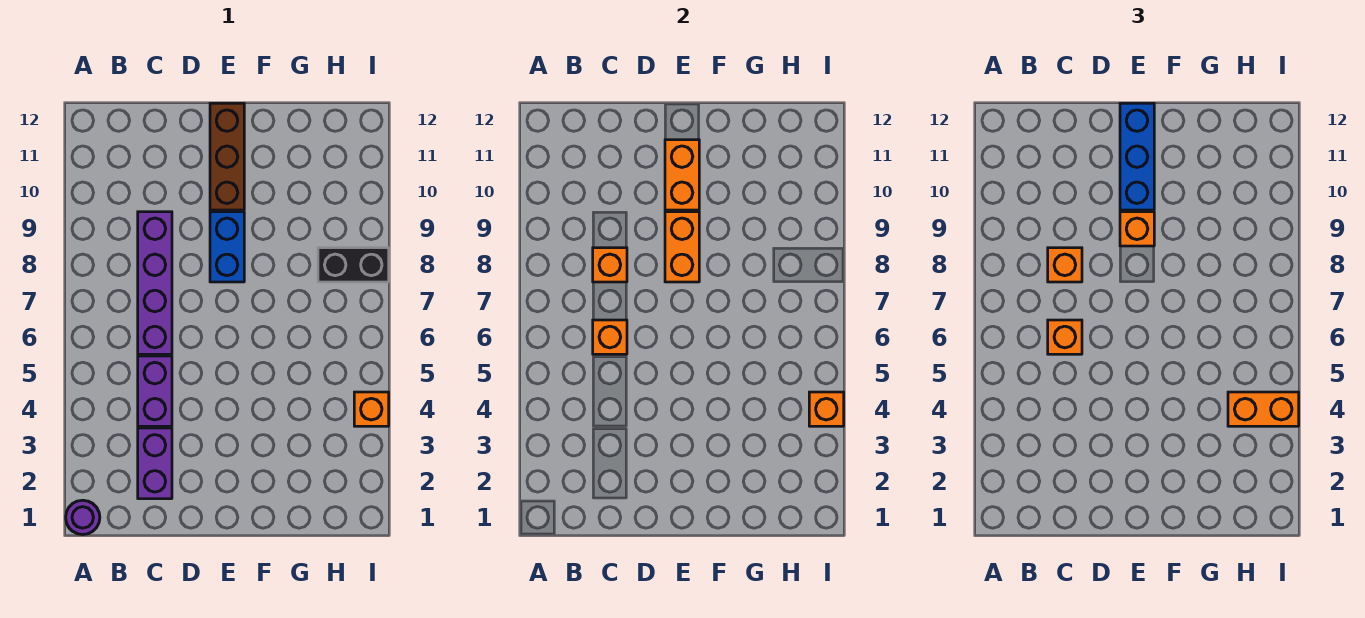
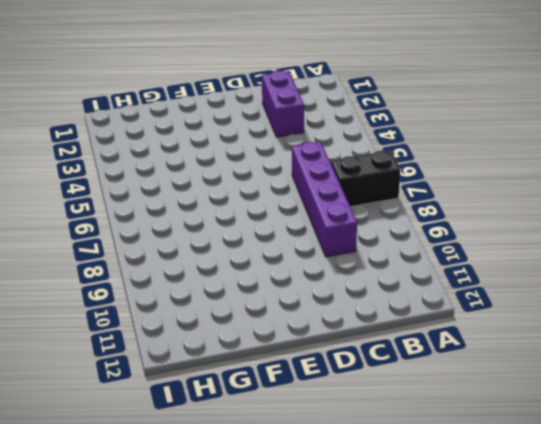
black brick A7:B7 level 1 -> black brick H8:I8 level 1
none -> purple round brick A1 level 1
none -> purple brick C4:C5 level 1
none -> blue brick E8:E9 level 1

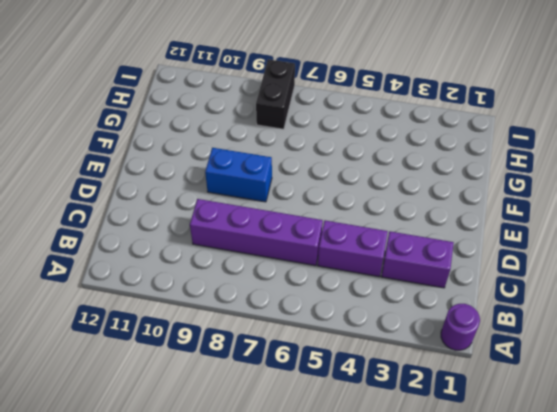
none -> brown brick E10:E12 level 1
none -> orange brick I4 level 1
none -> orange brick C6 level 2

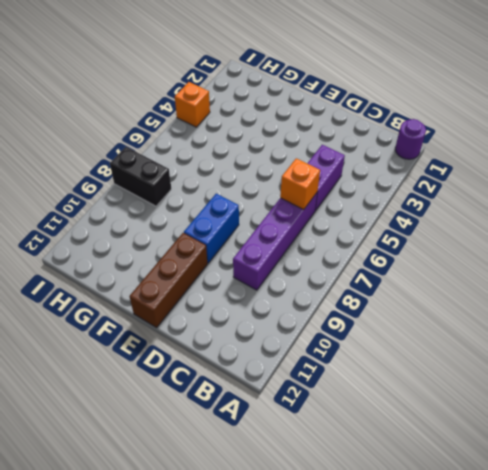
none -> purple brick C2:C3 level 1
none -> orange brick C8 level 2
none -> orange brick E8:E9 level 2

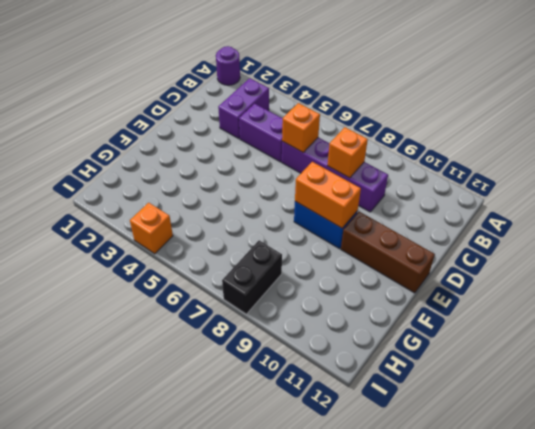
purple brick B3:C3 level 1 -> purple brick C2:C3 level 1
none -> orange brick E10:E11 level 2
none -> orange brick I4 level 2
none -> orange brick C6 level 3

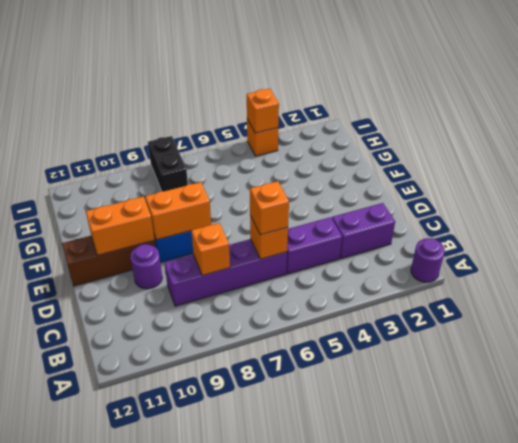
purple round brick D10 level 1 -> none
none -> orange brick C8 level 3
none -> orange brick E9 level 3
none -> blue brick E10:E12 level 3

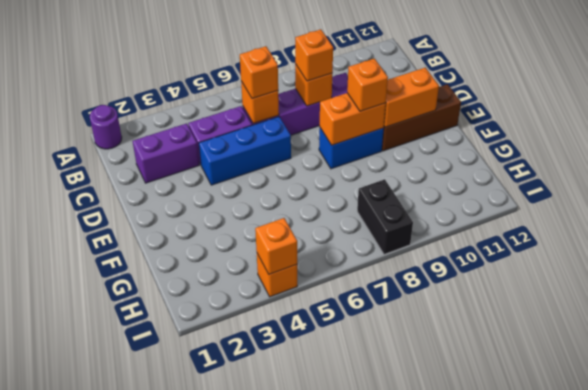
blue brick D4:D6 level 1 -> blue brick E10:E12 level 3
none -> orange brick H4:I4 level 3

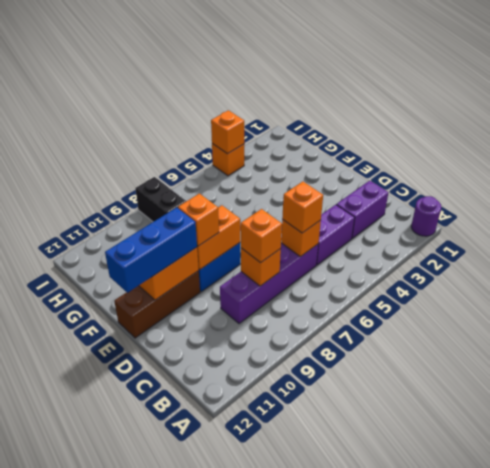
none -> orange brick H4:I4 level 3

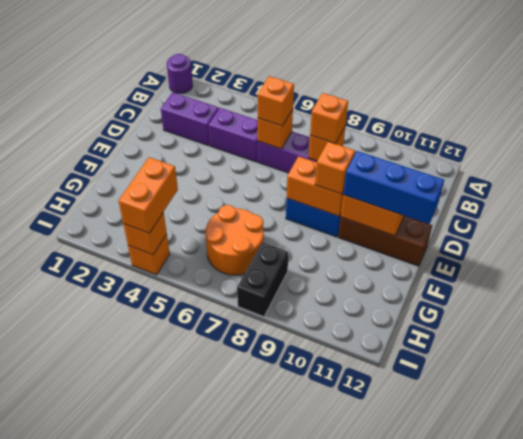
orange round brick G6:H7 level 1 -> none

